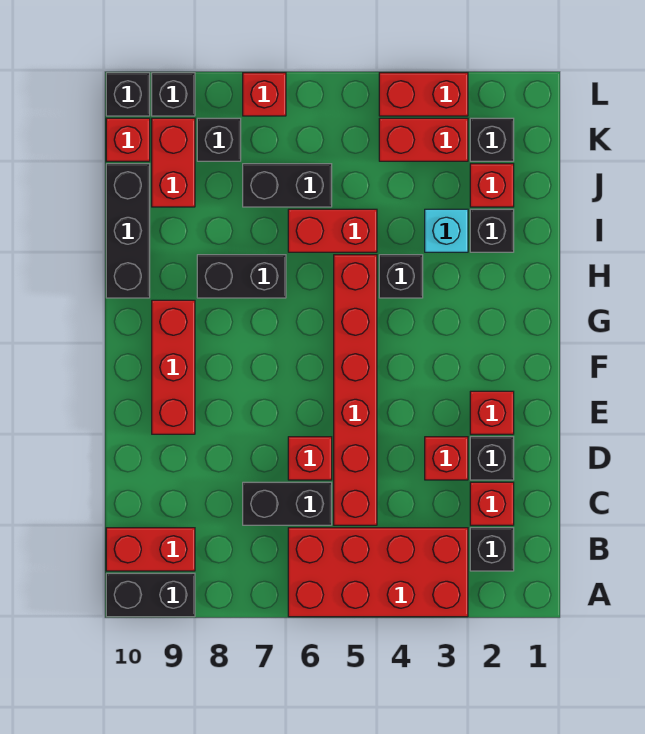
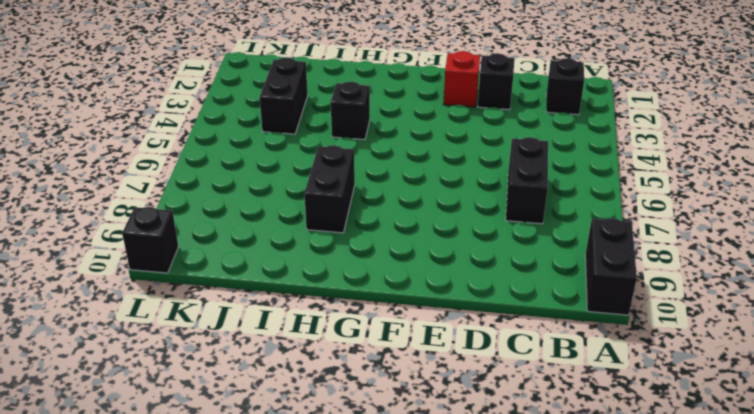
black brick J3:J4 level 1 -> black brick J6:J7 level 1
none -> red brick A3:B6 level 1
none -> red brick B9:B10 level 1
none -> red brick C2 level 1

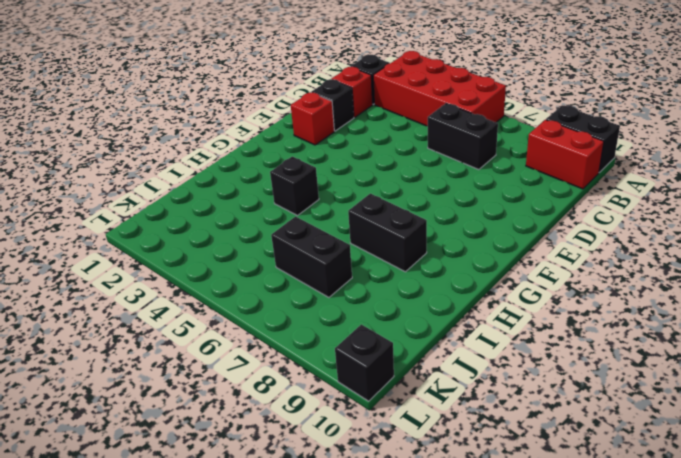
none -> red brick C5:H5 level 1
none -> red brick D3 level 1
none -> red brick D6 level 1

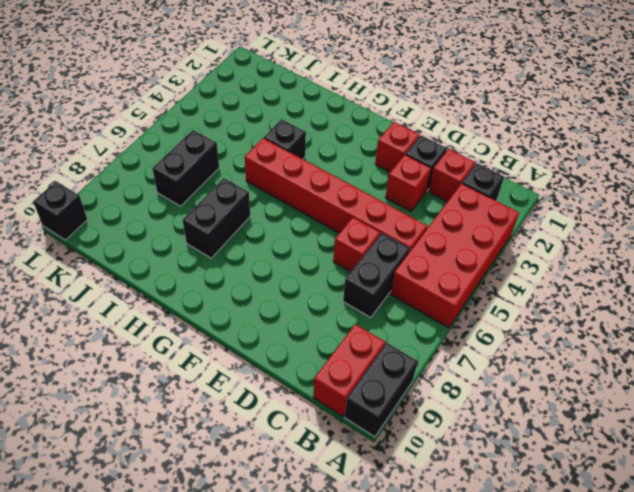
none -> red brick E9:G9 level 1
none -> black brick H10:J10 level 1
none -> black brick I2 level 1

